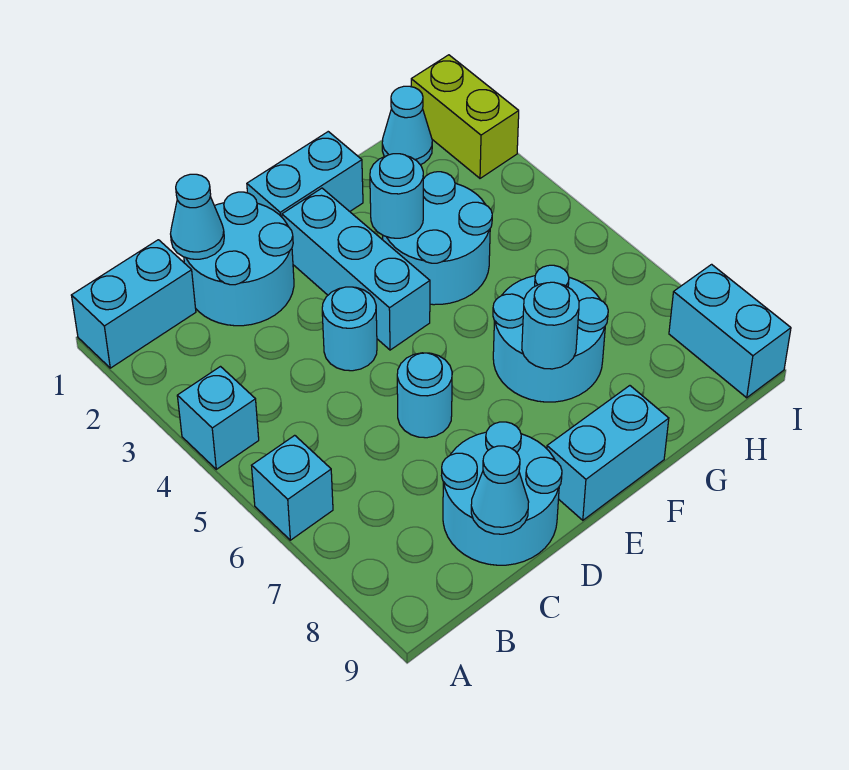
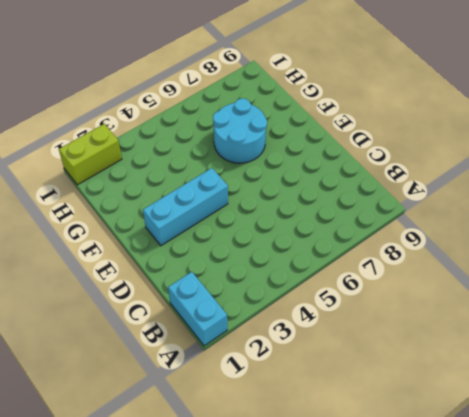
none -> cyan brick A4 level 1
none -> cyan brick A6 level 1
none -> cyan round brick C1:D2 level 1

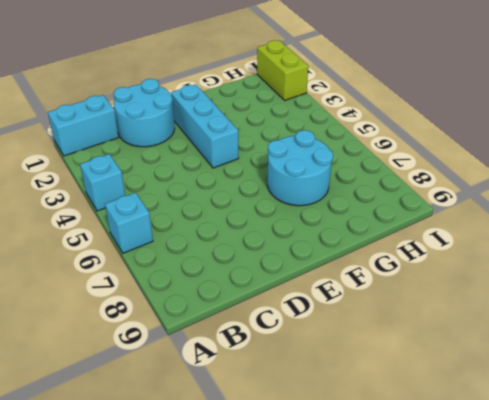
none -> cyan round brick C8:D9 level 1
none -> cyan round brick D4 level 1
none -> cyan round brick D6 level 1

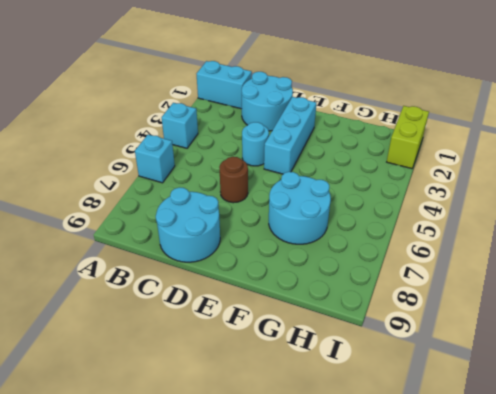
brown round brick D6 level 1 -> cyan round brick D6 level 1
none -> cyan brick E1:F1 level 1
none -> cyan brick E9:F9 level 1
none -> cyan round brick F3:G4 level 1

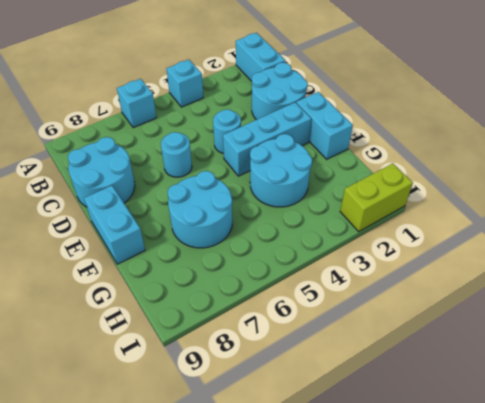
none -> cyan cone H1 level 1
none -> cyan brick I8:I9 level 1
none -> cyan cone C1 level 2

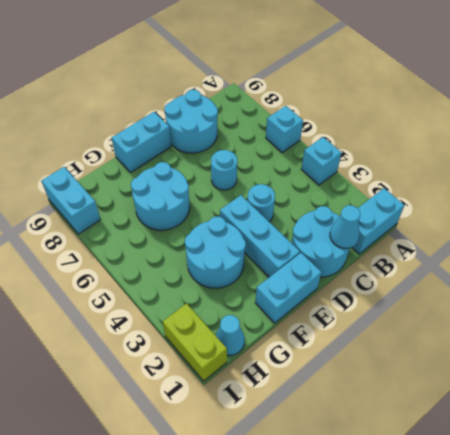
none -> cyan cone C9 level 2
none -> cyan round brick F3 level 2
none -> cyan round brick F7 level 2

